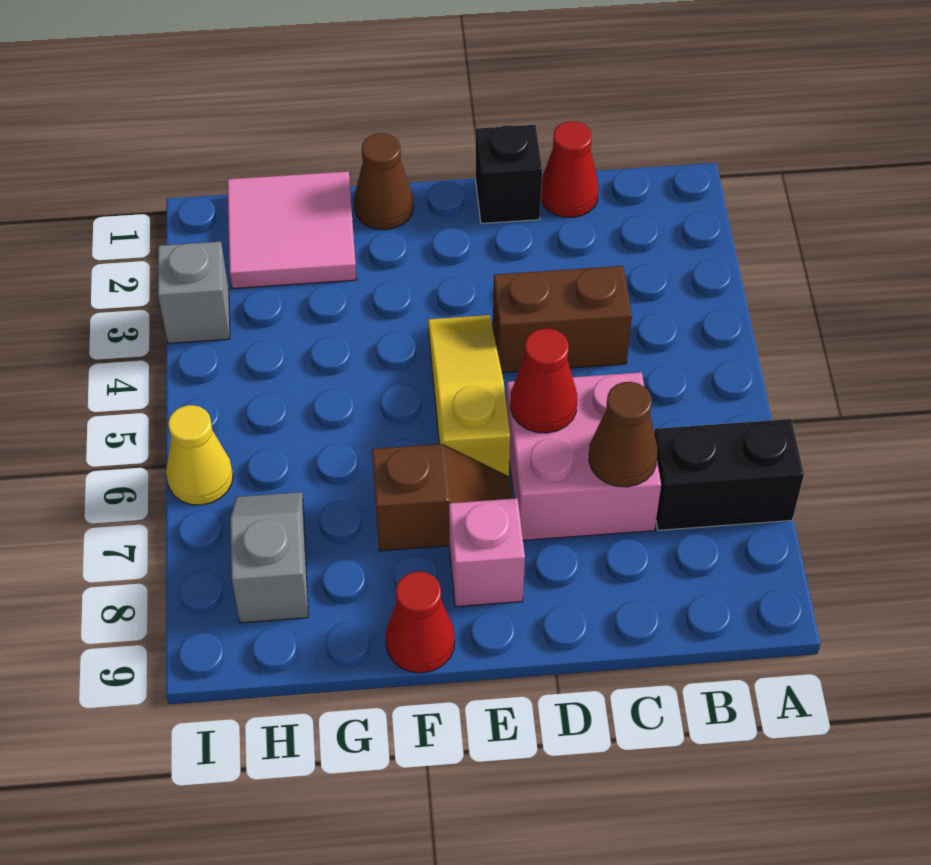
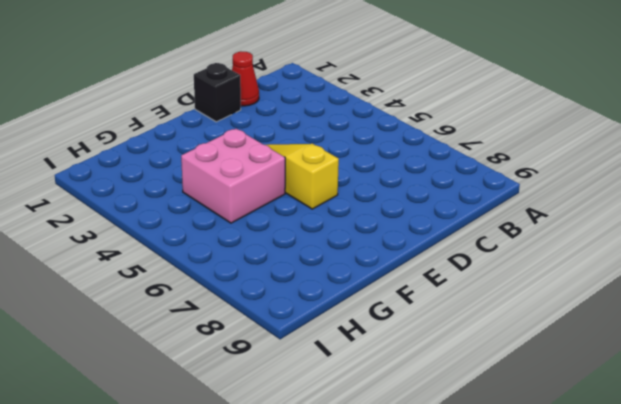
pink brick F4:G5 level 1 -> pink brick C6:D7 level 1
none -> black brick A7:B7 level 1
none -> brown brick C4:D4 level 1
none -> brown slope E7:F7 level 1 top F

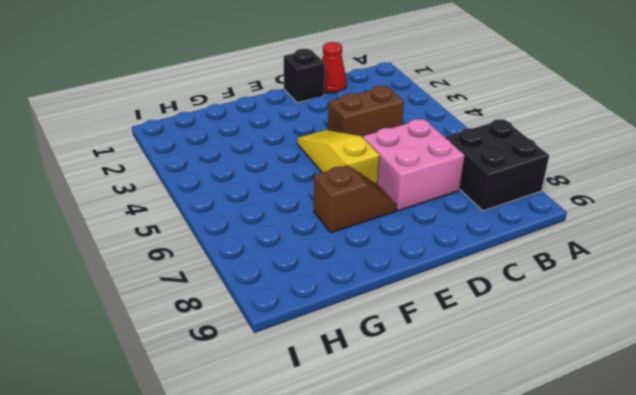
black brick A7:B8 level 1 -> black brick A7:B7 level 1
none -> pink brick E8 level 1
none -> brown cone F1 level 1
none -> red cone F9 level 1

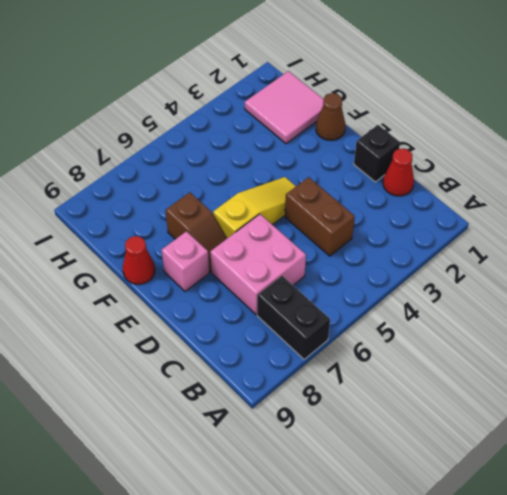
none -> grey slope H7:H8 level 1 top 8
none -> grey brick I3 level 1
none -> yellow cone I6 level 1

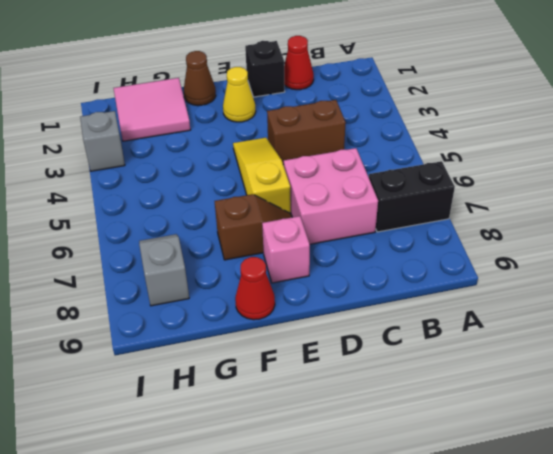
yellow cone E2 level 1 -> yellow cone I6 level 1
none -> brown cone C7 level 2
none -> red cone D6 level 2

